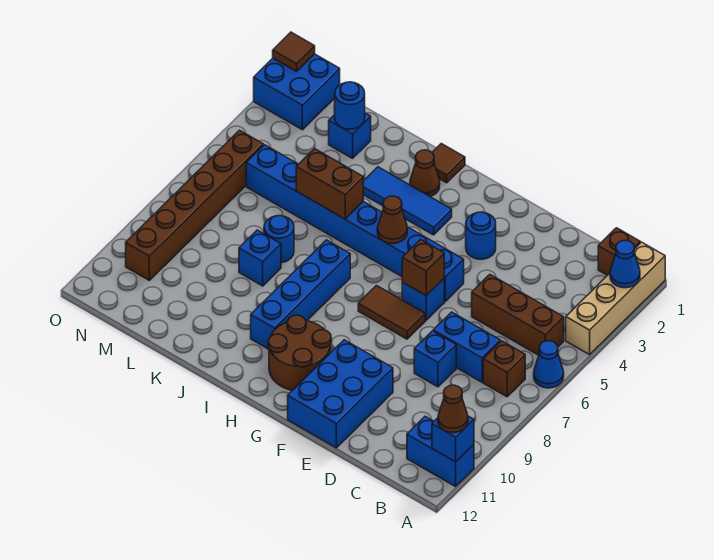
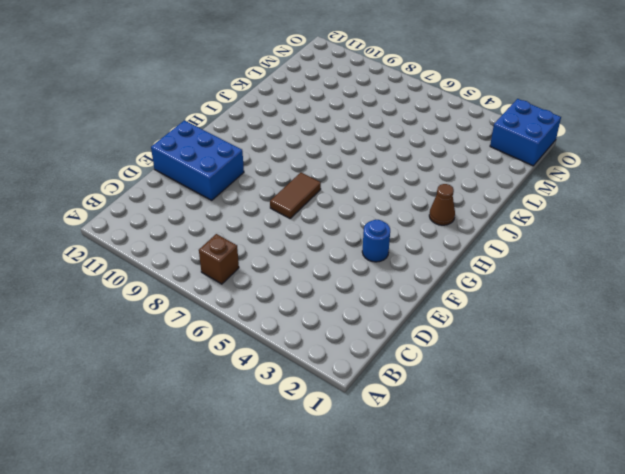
none -> tan brick A1:A4 level 1
none -> blue cone A6 level 1
none -> blue brick A11:B11 level 1
none -> brown brick B1 level 1

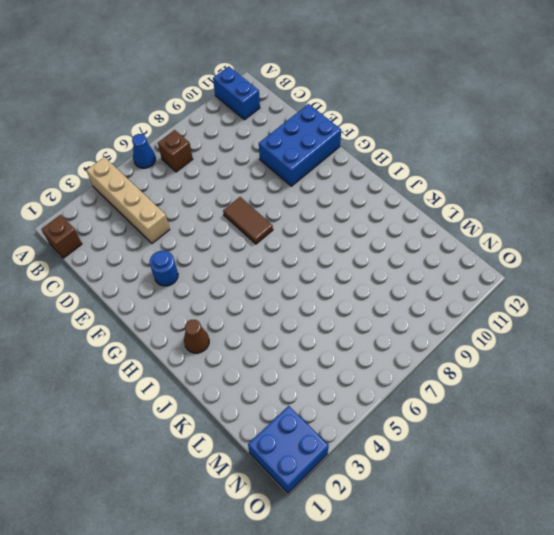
tan brick A4:D4 level 1 -> tan brick A1:A4 level 1
none -> brown brick B5:D5 level 1
none -> blue brick C7:D7 level 1
none -> blue brick D8 level 1
none -> blue brick F5:M5 level 1

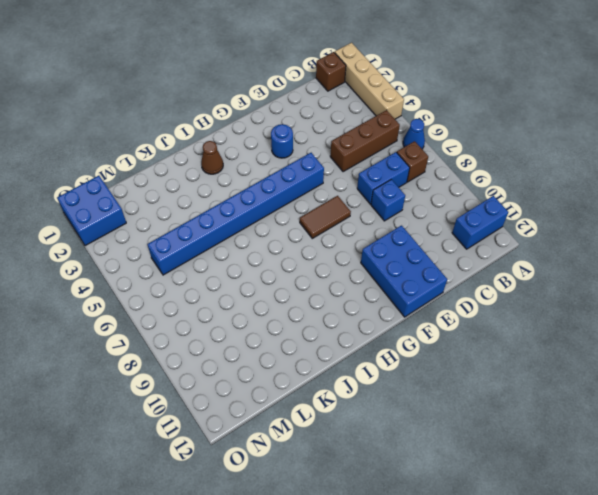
none -> blue brick F6 level 1
none -> brown round brick G10:H11 level 1
none -> blue tile H3:J3 level 1
none -> brown tile I1 level 1

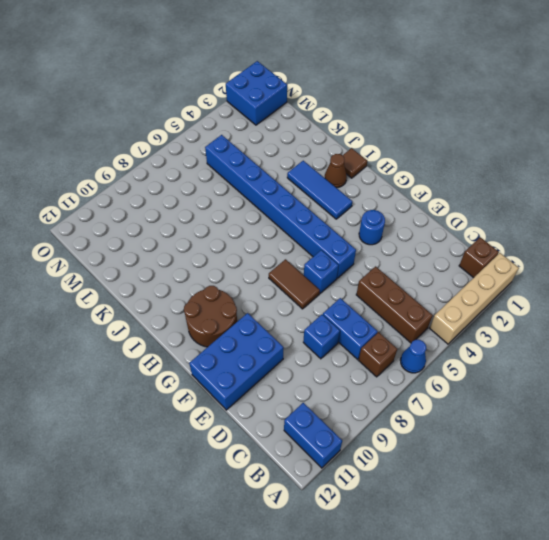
none -> blue brick I7:I10 level 1
none -> blue round brick K7 level 1
none -> blue brick K8 level 1
none -> blue brick L2 level 1

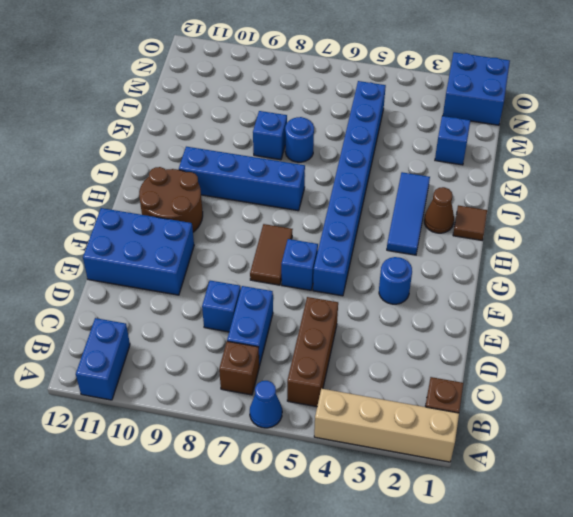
none -> brown brick N5:N10 level 1
none -> blue cone A2 level 2
none -> blue brick A11 level 2
none -> brown brick F6 level 2

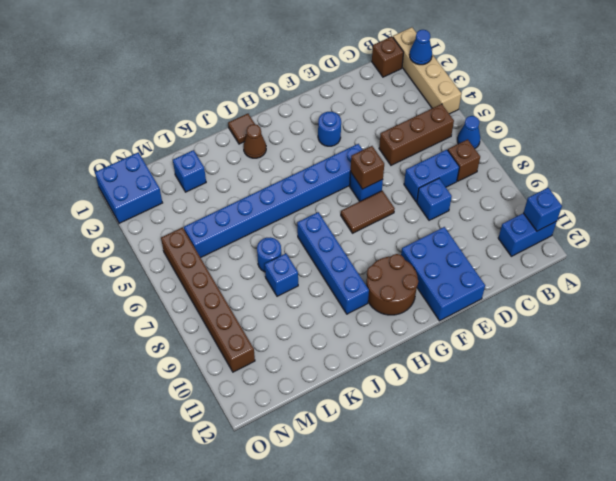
none -> blue tile H3:J3 level 1
none -> brown cone H5 level 2
none -> brown brick J5:K5 level 2
none -> blue round brick L2 level 2

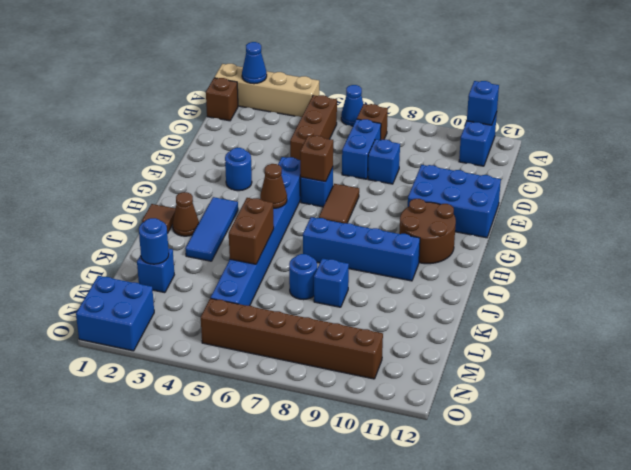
none -> brown tile O1 level 2
none -> brown cone A11 level 3

